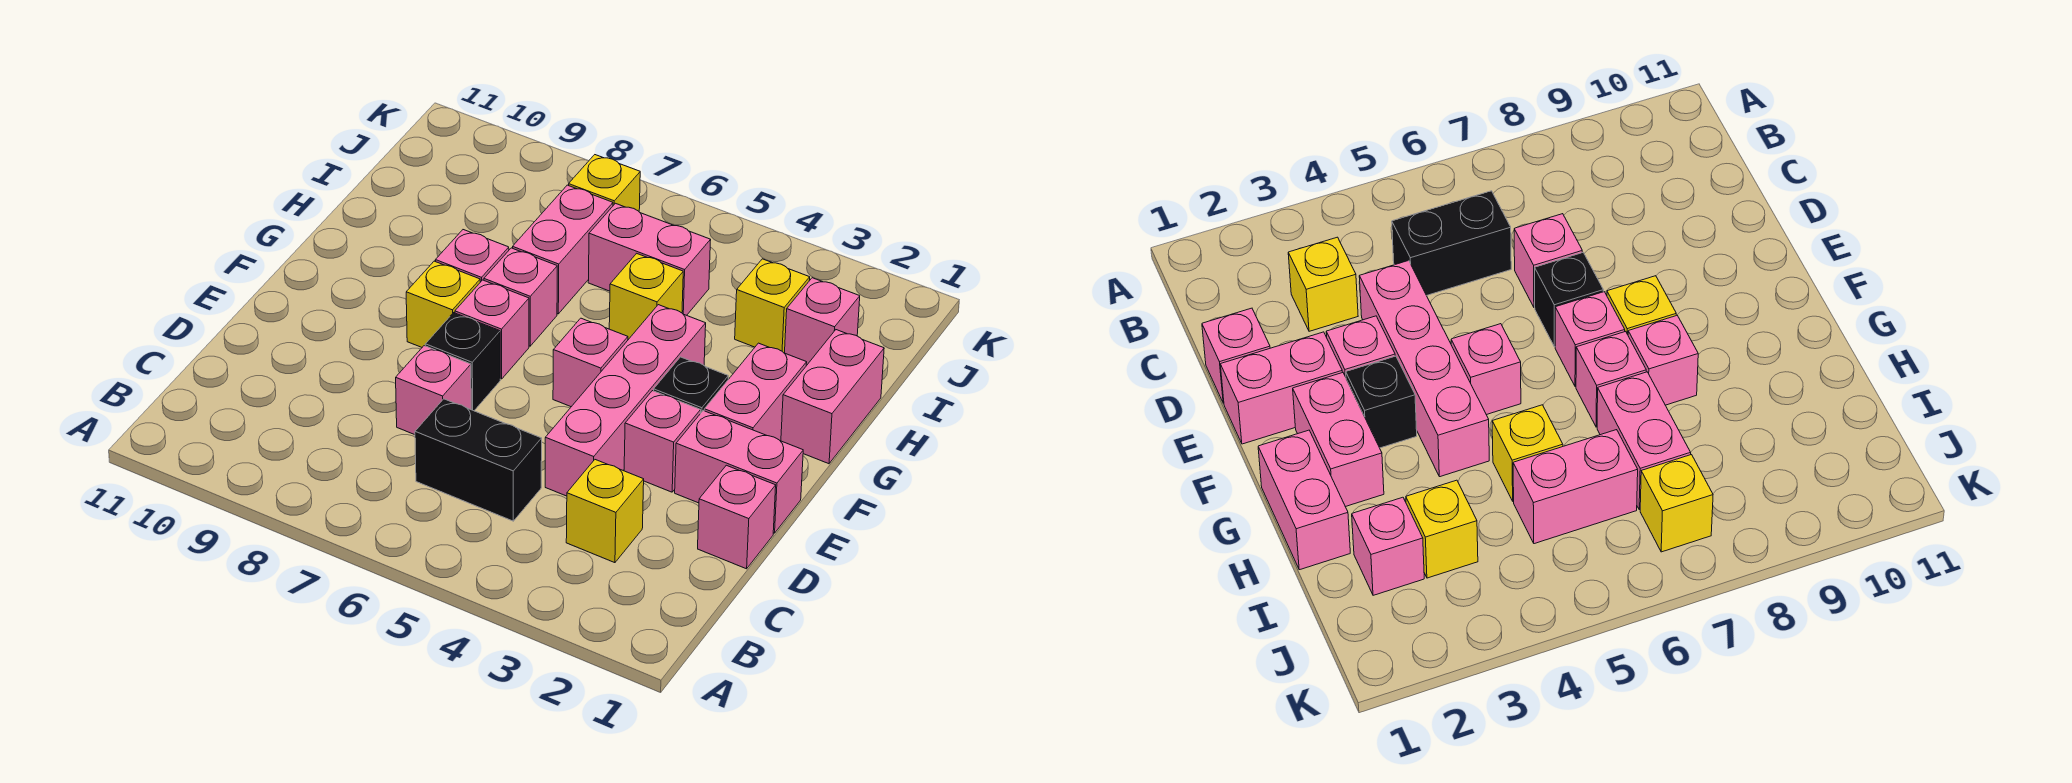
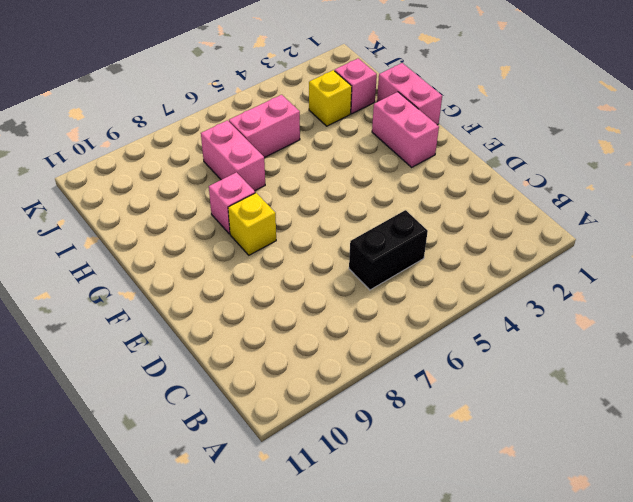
none -> yellow brick C3 level 1
none -> pink brick D1 level 1
none -> pink brick D4:G4 level 1

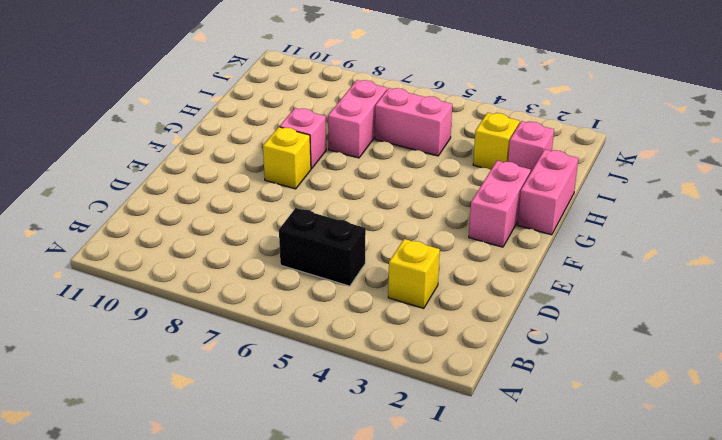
none -> pink brick D1 level 1
none -> pink brick D4:G4 level 1
none -> pink brick D7 level 1

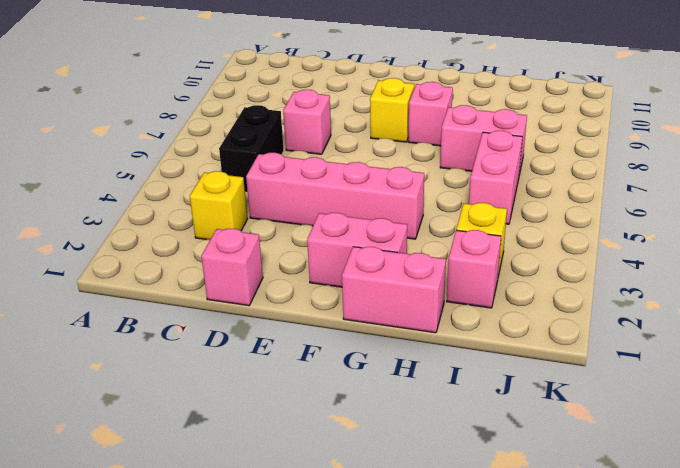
none -> pink brick E1:E2 level 1
none -> pink brick E3 level 1
none -> black brick E7 level 1

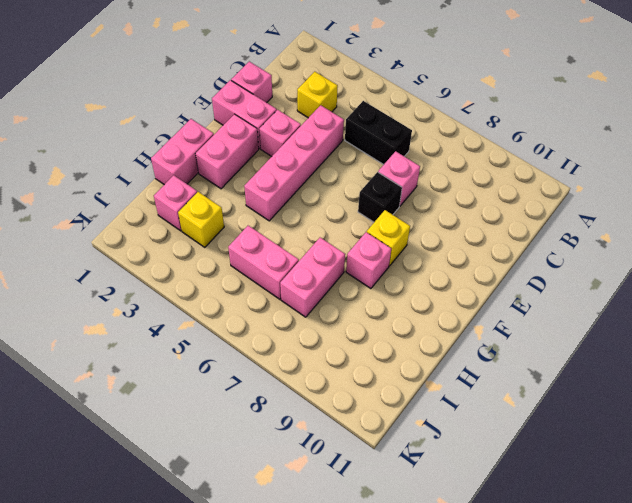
none -> black brick F3 level 1
none -> pink brick F5 level 1
none -> pink brick F7 level 1

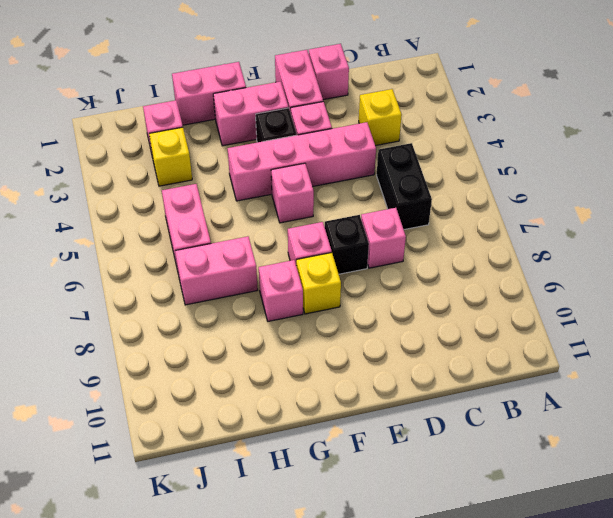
none -> pink brick G7 level 1
none -> yellow brick H5 level 1
none -> yellow brick J7 level 1

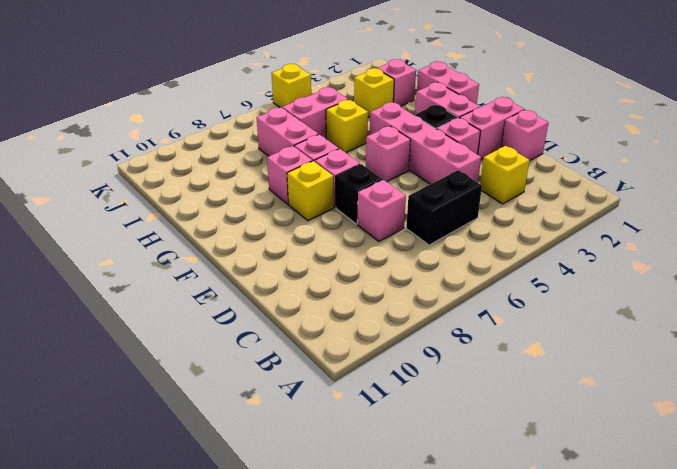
yellow brick K5 level 1 -> yellow brick J7 level 1

